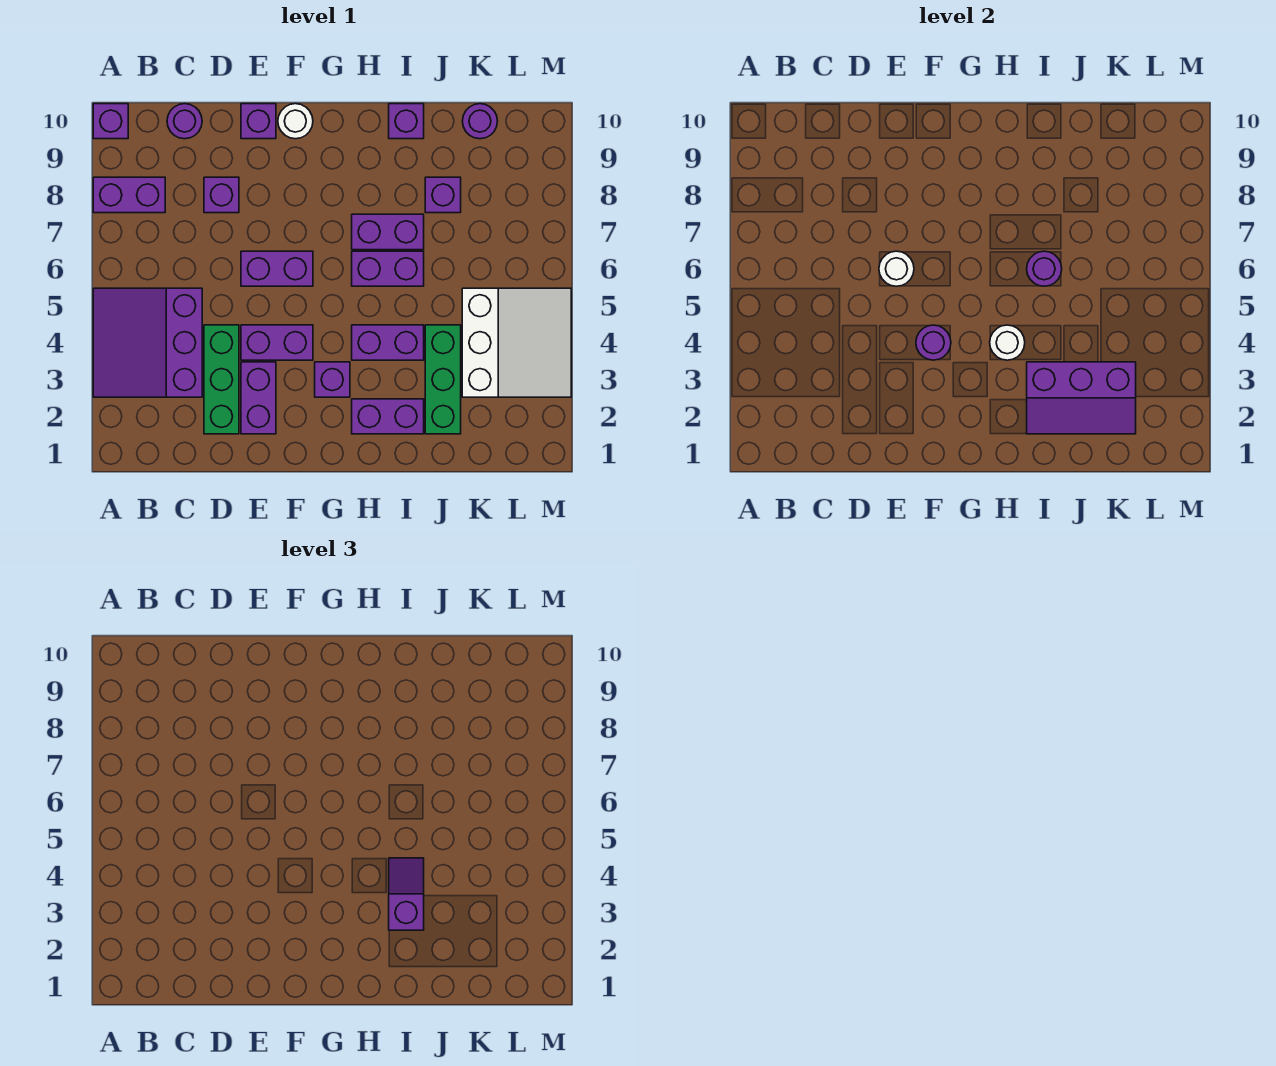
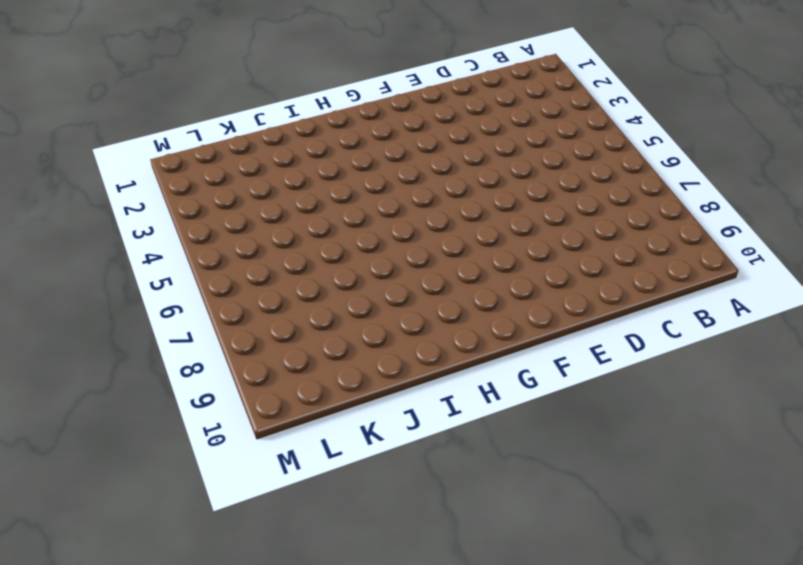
none -> purple slope A3:C5 level 1 top C
none -> purple brick A8:B8 level 1
none -> purple brick A10 level 1

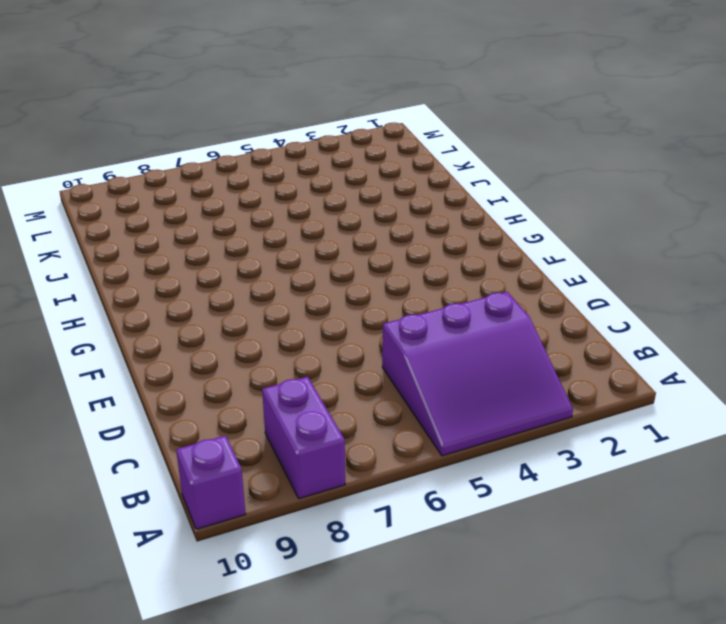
none -> purple round brick C10 level 1
none -> green brick D2:D4 level 1
none -> purple brick D8 level 1

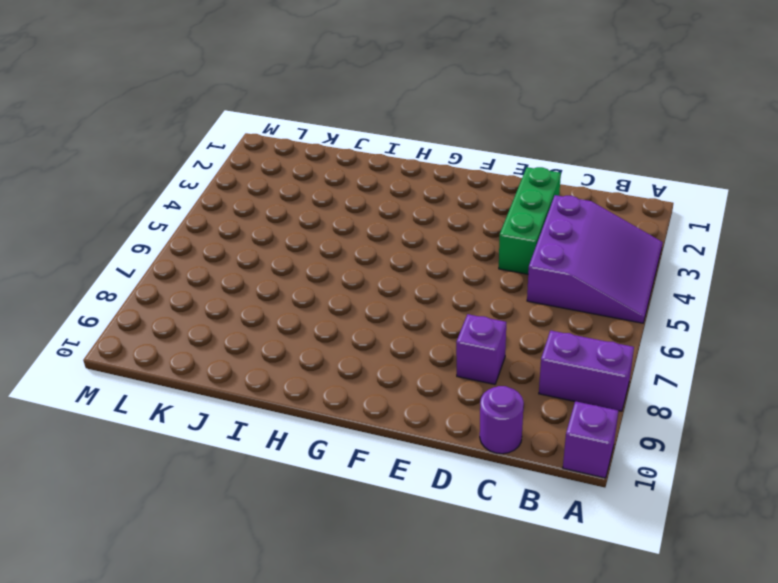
none -> purple brick E2:E3 level 1
none -> purple brick E4:F4 level 1
none -> purple brick E6:F6 level 1

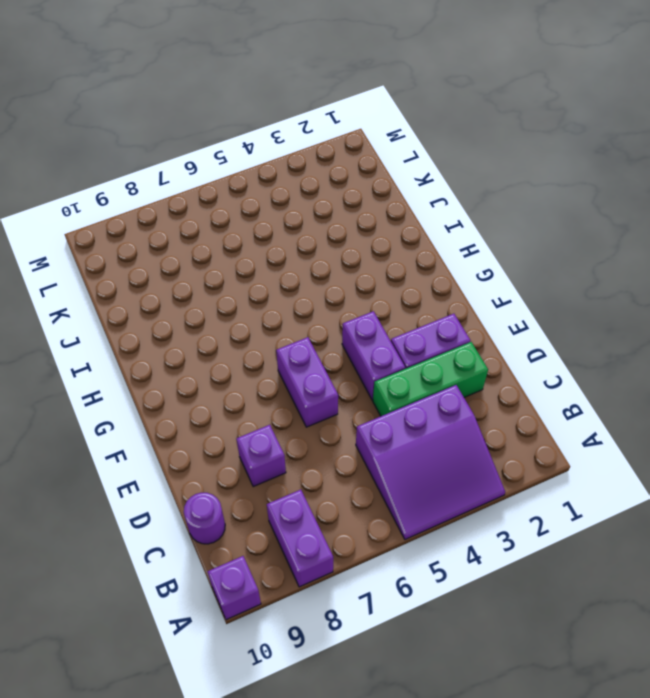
none -> purple brick E10 level 1
none -> white round brick F10 level 1
none -> purple brick G3 level 1

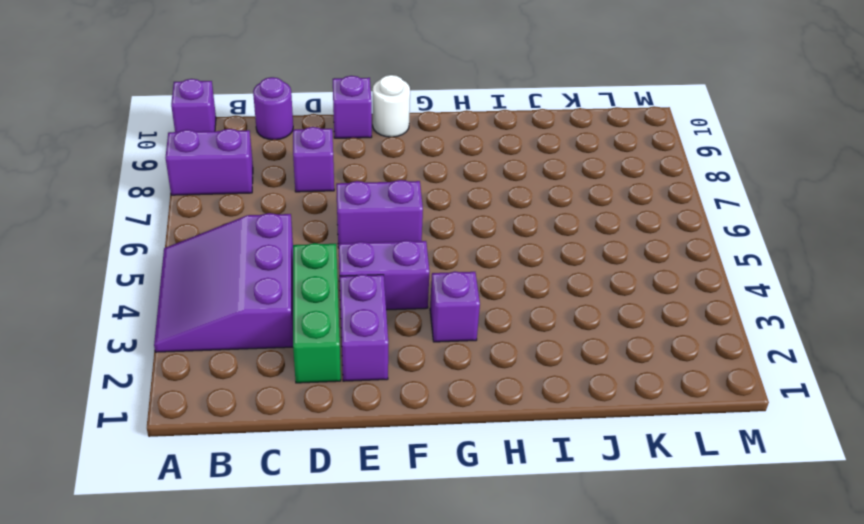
none -> purple brick H2:I2 level 1
none -> purple brick H4:I4 level 1
none -> purple brick H6:I6 level 1

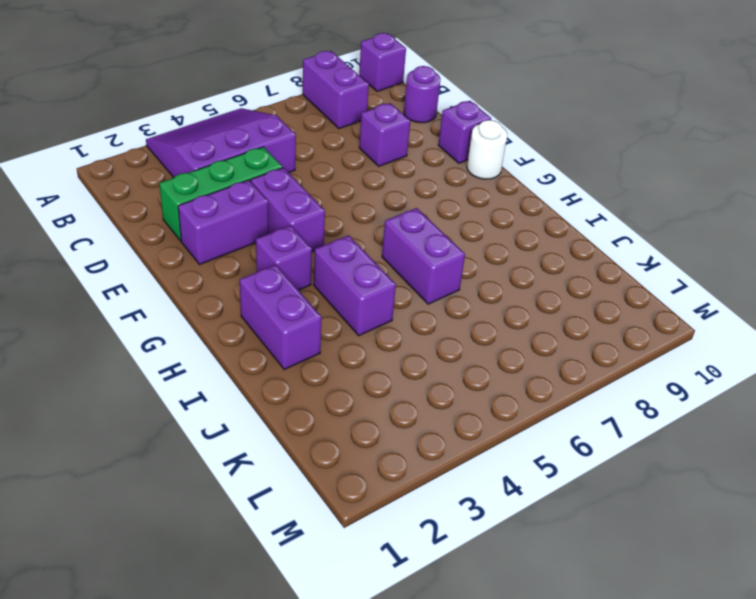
none -> purple brick E6:F6 level 1
none -> purple brick H7:I7 level 1
none -> purple brick I10 level 1

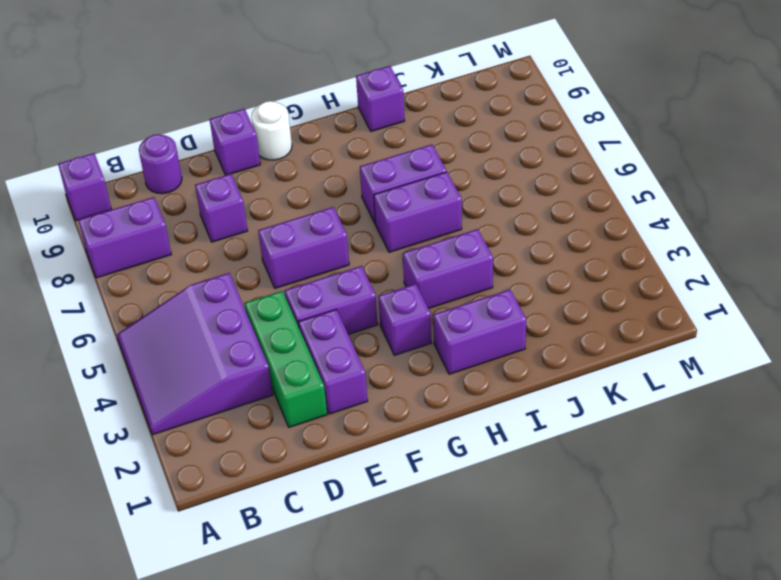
none -> green brick J2:J4 level 1
none -> purple brick J8 level 1
none -> white slope K3:M5 level 1 top K

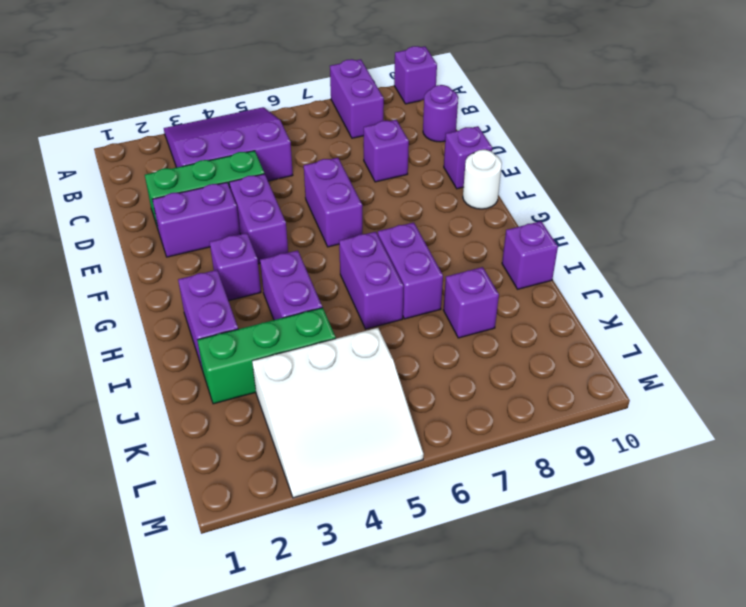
none -> purple round brick K10 level 1
none -> white round brick E6 level 2
none -> purple round brick F4 level 2

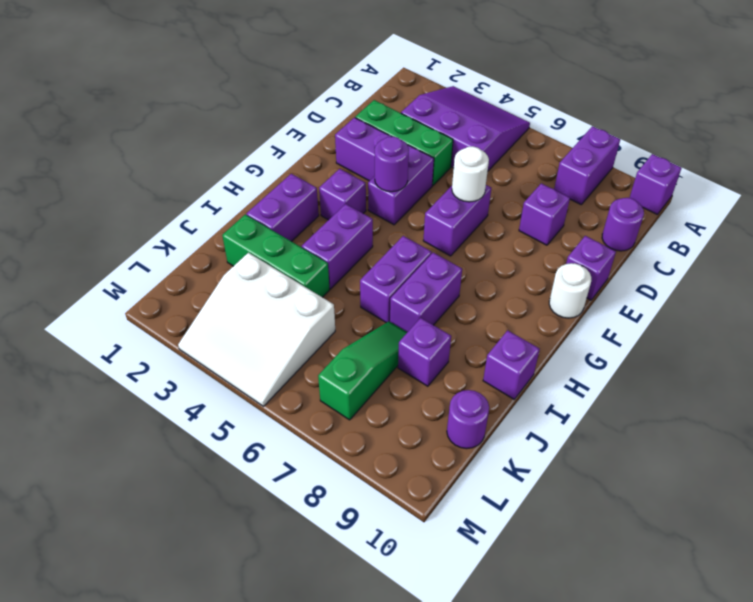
green slope J7:L7 level 1 top L -> none
none -> white round brick H4 level 2
none -> purple slope I2:K3 level 2 top 3
none -> purple round brick I6 level 2

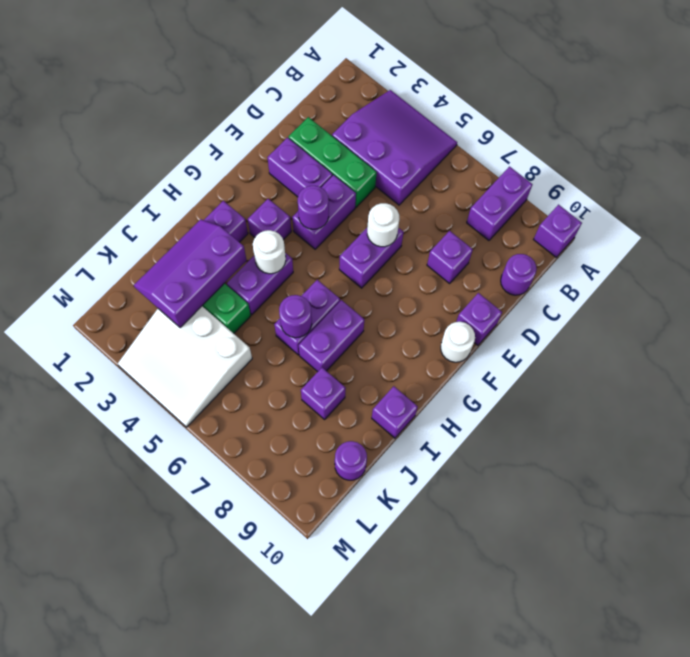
none -> purple slope I3:I4 level 3 top 3

